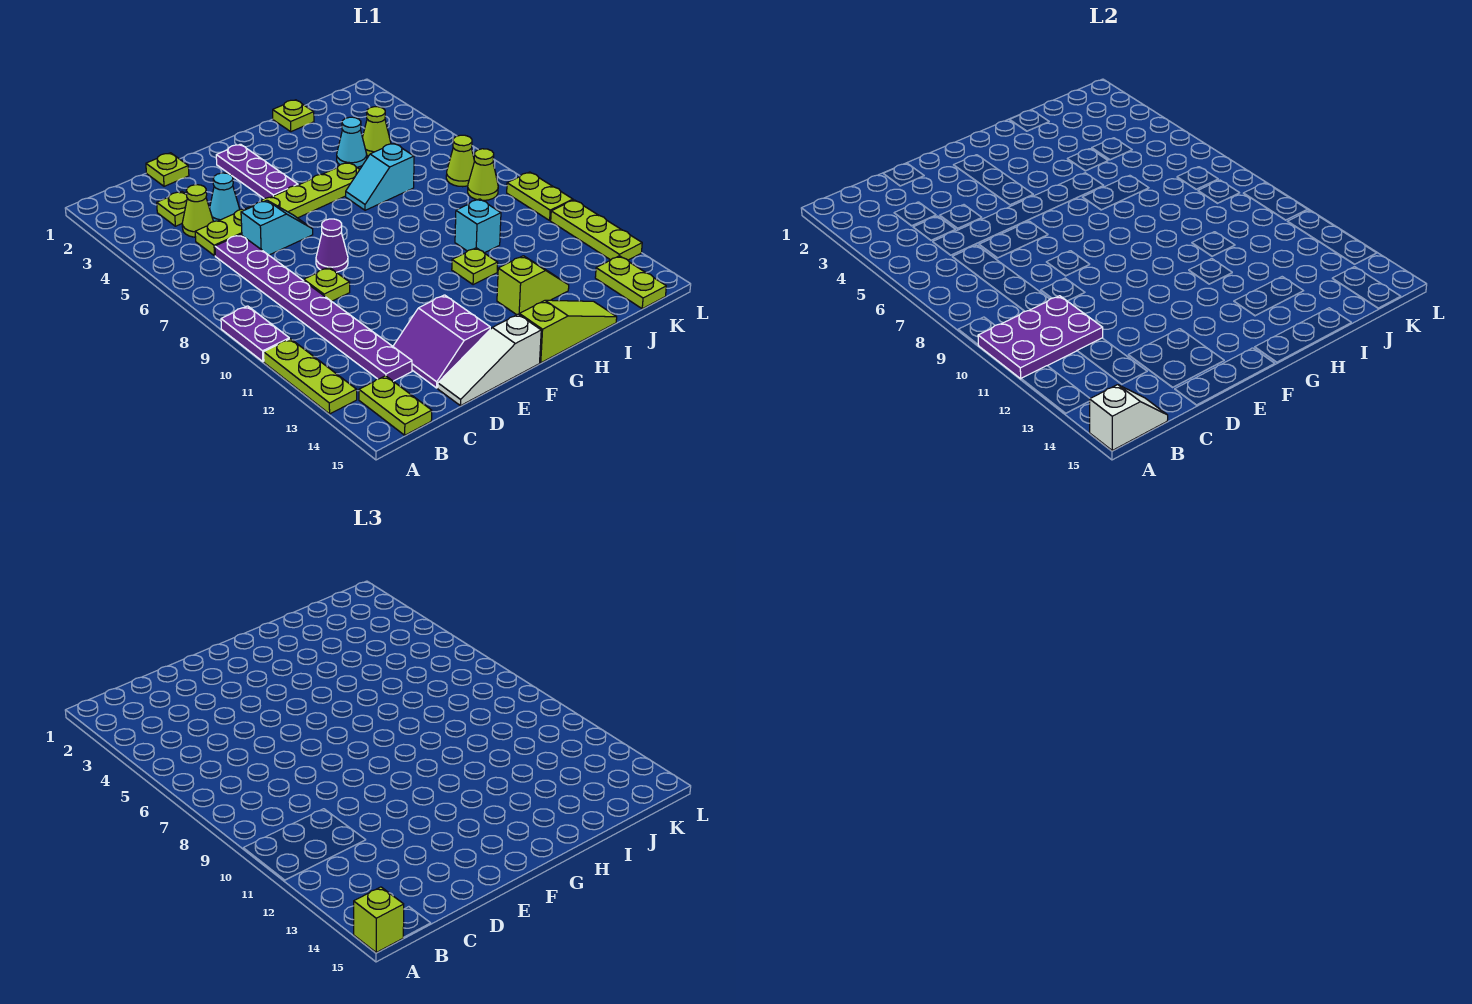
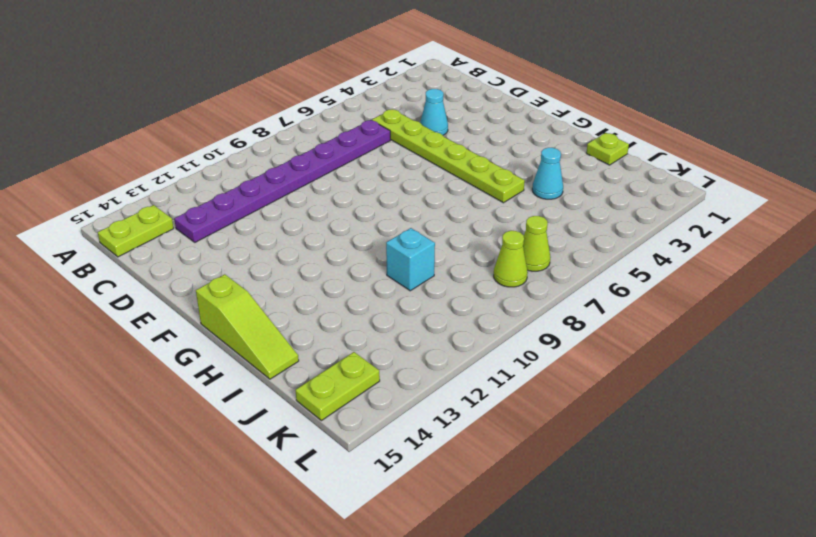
none -> purple plate A9:A10 level 1
none -> lime plate A11:A13 level 1
none -> lime plate C3 level 1
none -> lime cone C4 level 1

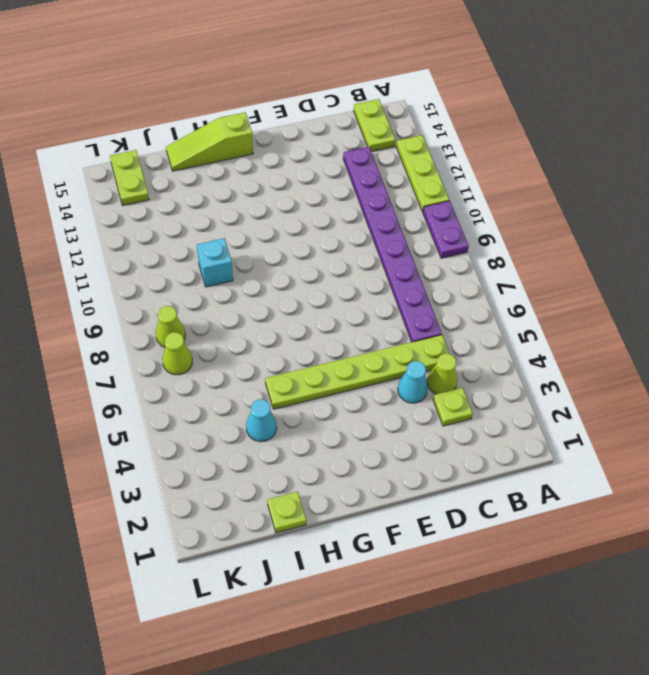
none -> lime plate D1 level 1
none -> cyan slope D6:E6 level 1 top D
none -> lime plate D9 level 1
none -> purple slope D13:E14 level 1 top E

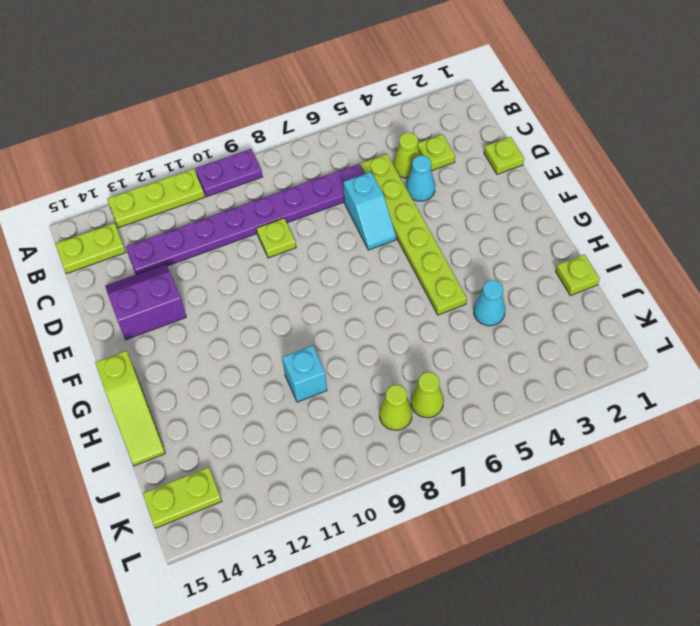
none -> white slope D15:F15 level 1 top F
none -> purple cone E8 level 1
none -> purple plate F2:F4 level 1
none -> cyan slope H6:I6 level 1 top I

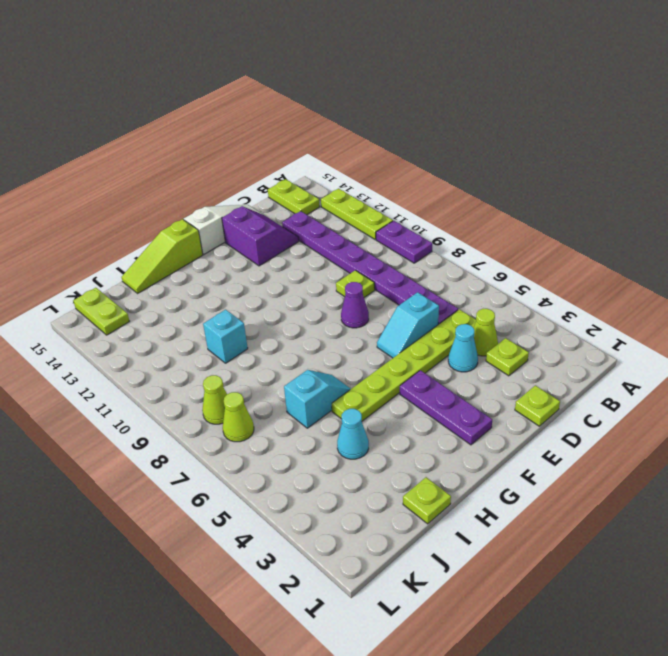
none -> lime plate H11 level 1
none -> lime slope H13:I13 level 1 top H
none -> lime cone J4 level 1
none -> lime plate L9:L10 level 1

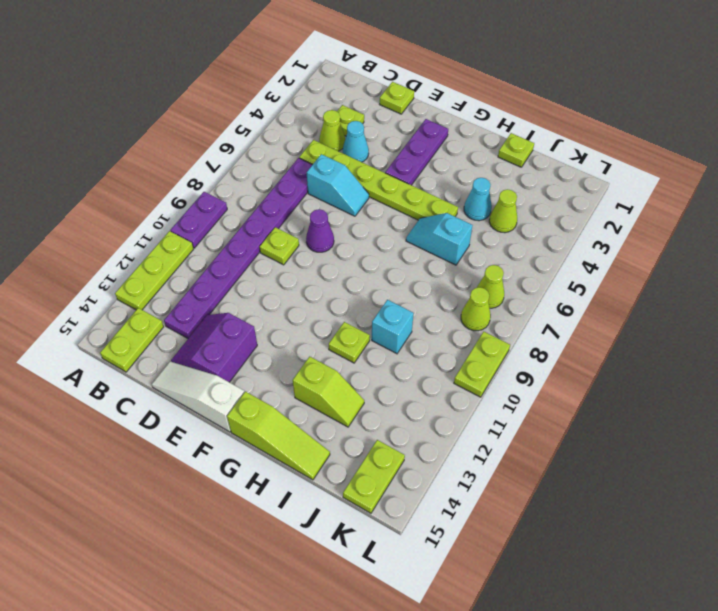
none -> lime plate L11:L13 level 1
none -> purple plate A10:C11 level 2
none -> white slope A15:B15 level 2 top A
none -> lime brick A15 level 3

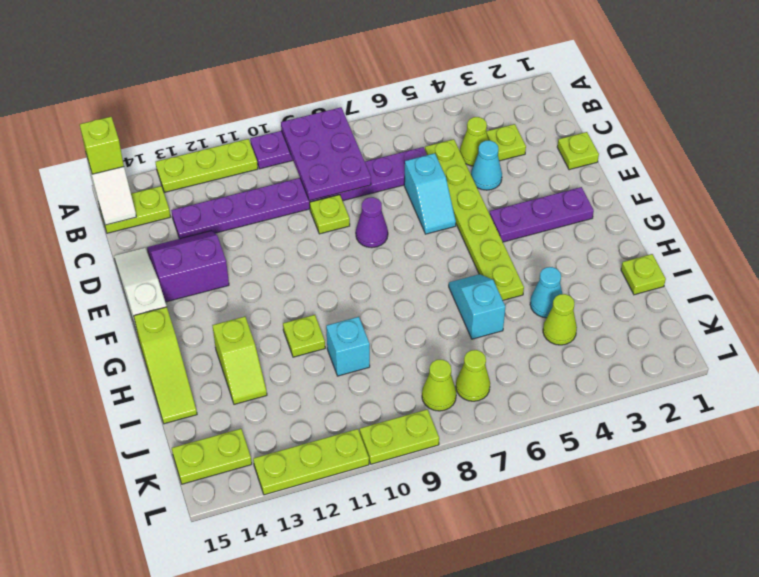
purple plate A8:C9 level 2 -> purple plate A10:C11 level 2

